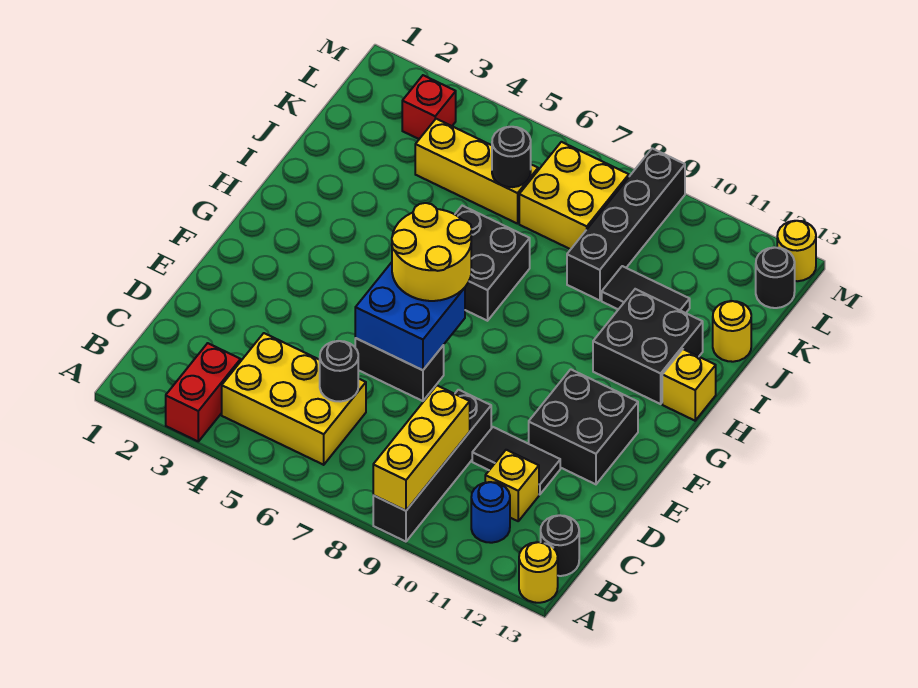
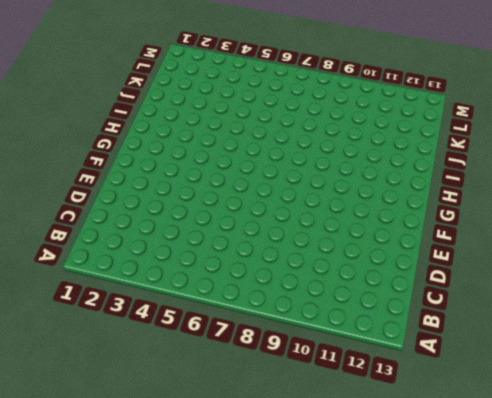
none -> red brick A3:B3 level 1
none -> black brick A9:D9 level 1
none -> yellow round brick A13 level 1

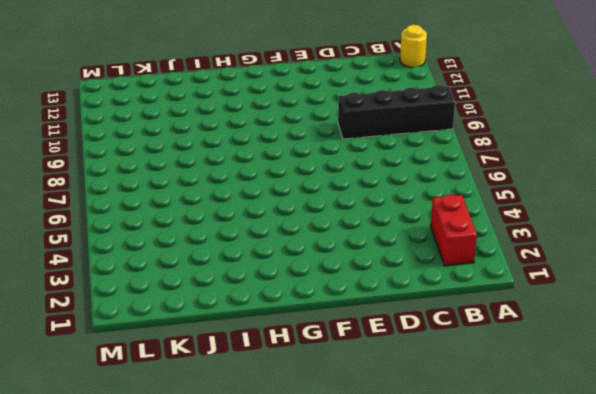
red brick B2:B3 level 1 -> red brick A3:B3 level 1
none -> yellow brick B4:C6 level 1
none -> blue round brick B11 level 1
none -> black round brick B13 level 1

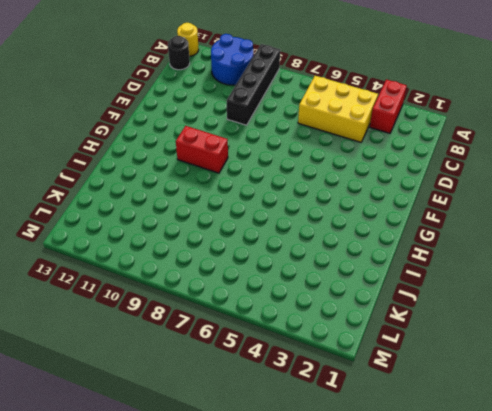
blue round brick A10:B11 level 1 -> blue round brick B11 level 1
red brick G9:G10 level 1 -> none
none -> yellow brick C11 level 1
none -> black tile D10:D11 level 1
none -> black brick E6:E7 level 1

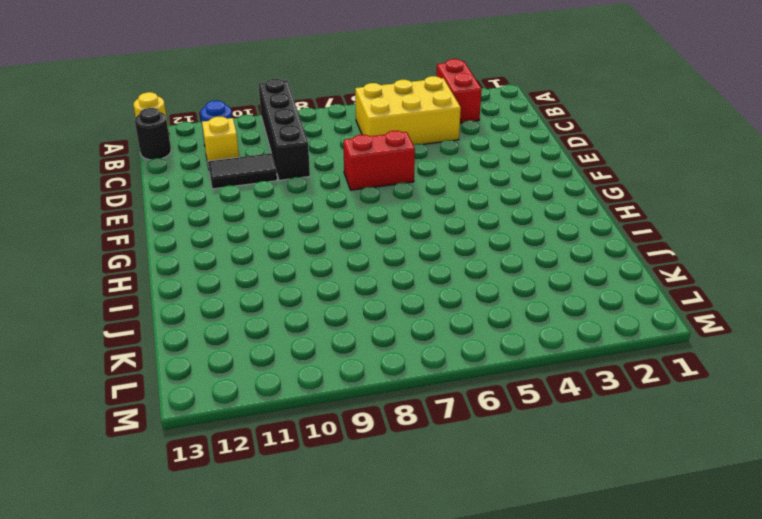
red brick E6:E7 level 1 -> black brick E6:E7 level 1
none -> black brick E11:F12 level 1
none -> black brick H6:I7 level 1
none -> black brick H11:I12 level 1

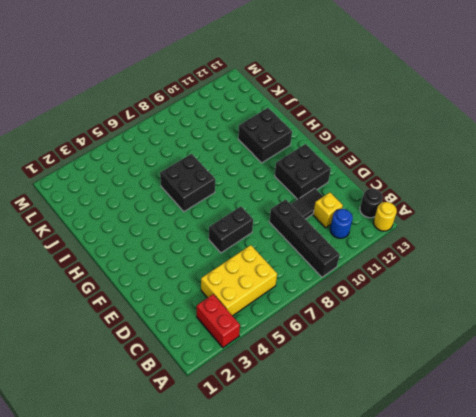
none -> yellow brick H13 level 1
none -> black brick J9:M9 level 1
none -> black tile J10:J11 level 1

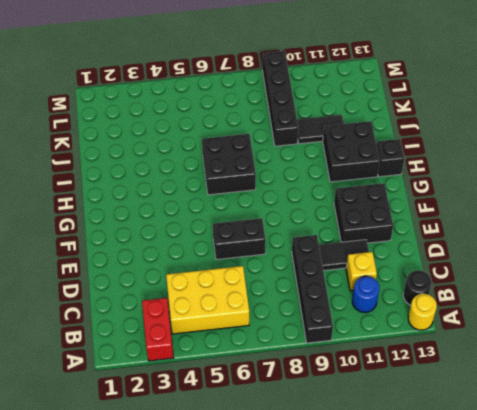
black brick H13 level 1 -> yellow brick H13 level 1
none -> yellow round brick J13 level 1
none -> yellow brick K4:K6 level 1
none -> yellow brick K7:L8 level 1

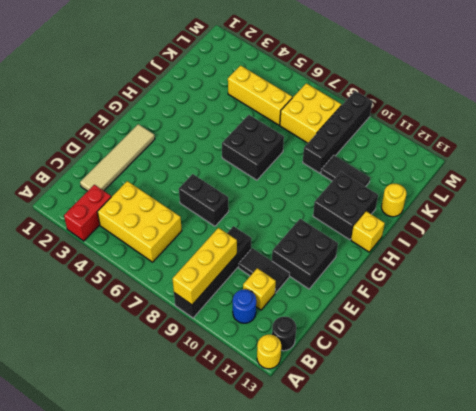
tan tile C2:F2 level 1 -> none
none -> red brick L3 level 1
none -> black round brick L13 level 1
none -> yellow round brick M13 level 1

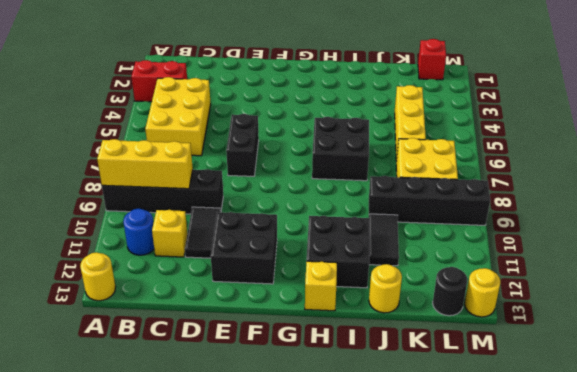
red brick L1 level 1 -> red brick L3 level 1
none -> black round brick B13 level 1
none -> black round brick C6 level 2
none -> blue brick E6:F7 level 2

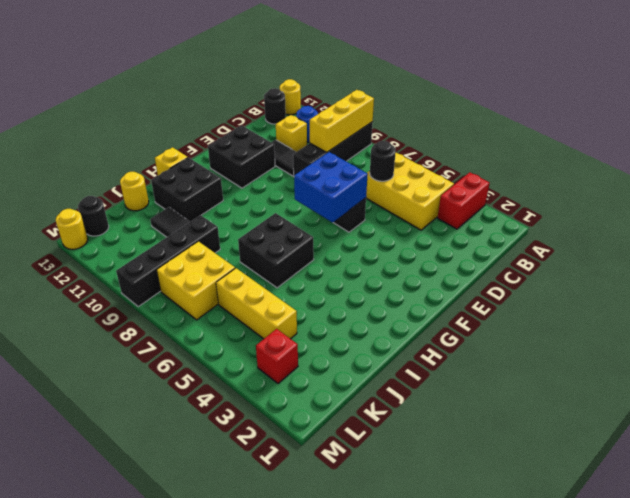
none -> black round brick K6 level 2
none -> yellow round brick F6:G7 level 3

